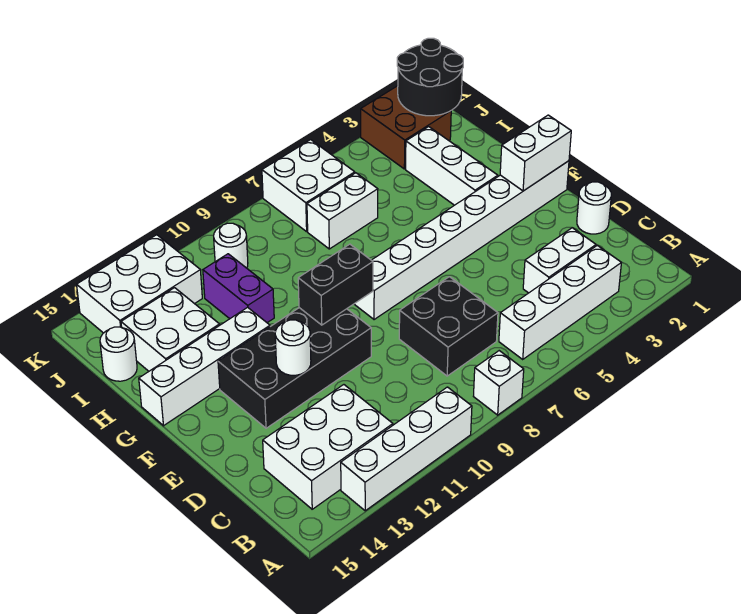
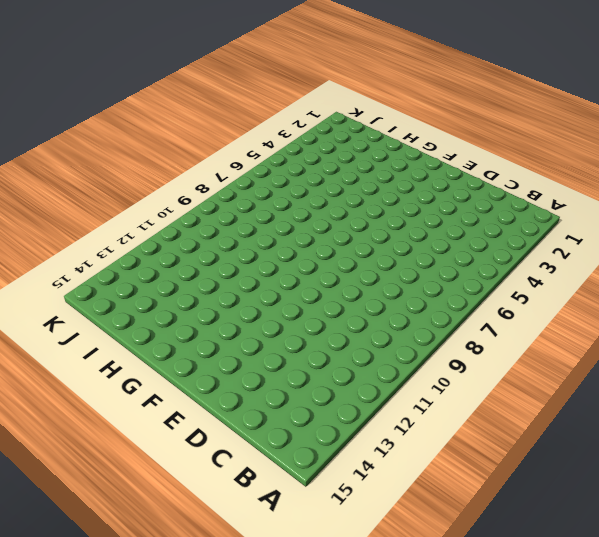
none -> white brick A8 level 1
none -> white brick A10:A13 level 1
none -> white brick B3:B6 level 1

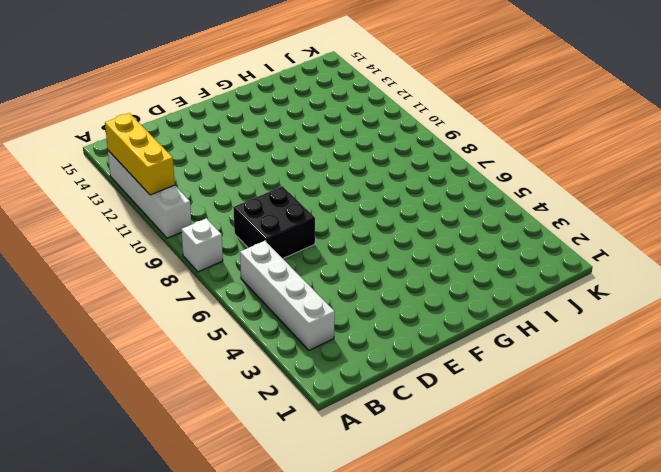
yellow brick A11:A13 level 2 -> none
none -> white brick B12:C14 level 1
none -> white brick C3:C4 level 1
none -> white round brick D1 level 1

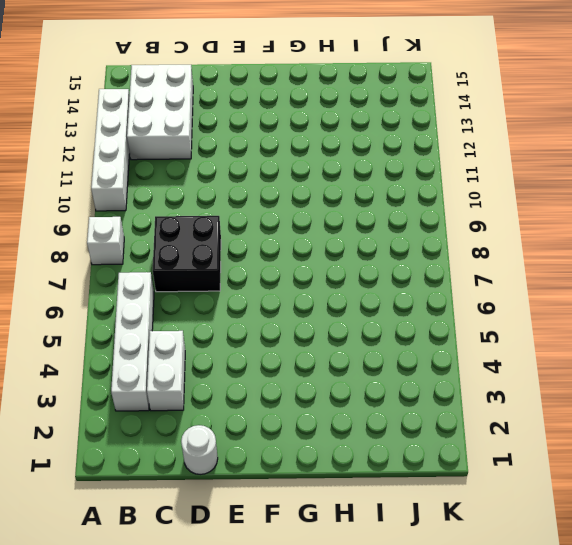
none -> black brick E10:F13 level 1
none -> white brick F1:F8 level 1
none -> white brick G3:I3 level 1

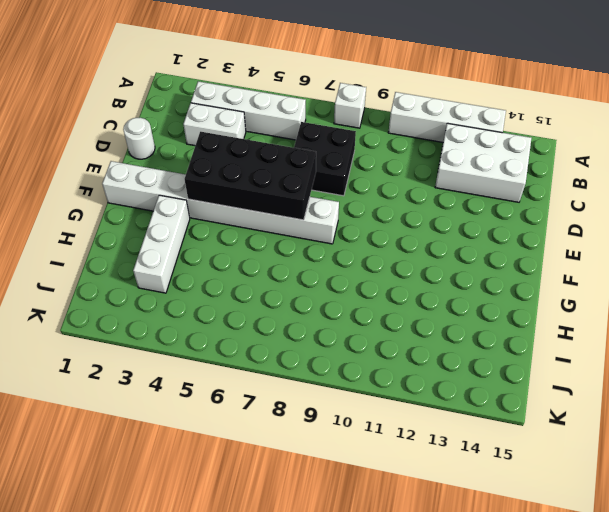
black brick E4:F7 level 2 -> black brick E10:F13 level 1
none -> white brick G12:G15 level 1
none -> purple brick H11:I11 level 1
none -> white brick H13:I14 level 1

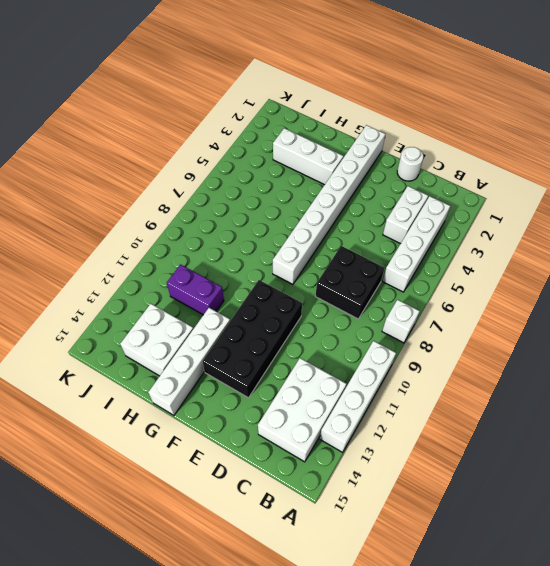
none -> white brick I6:I7 level 1
none -> white round brick I15 level 1
none -> brown brick J2:K3 level 1

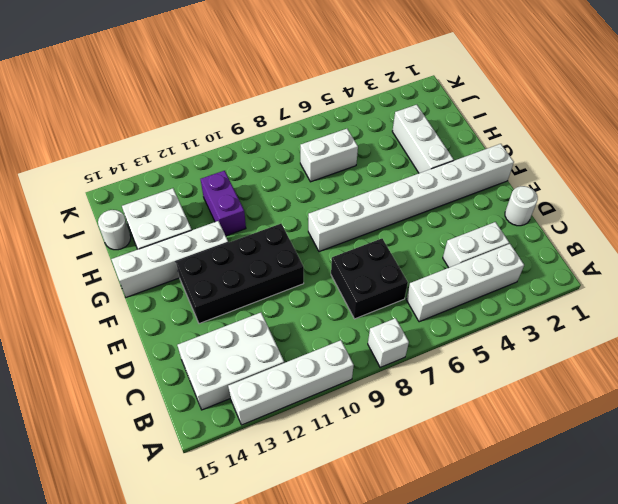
none -> brown brick J2:K3 level 1
none -> white brick J6:K7 level 1
none -> white round brick J10 level 1

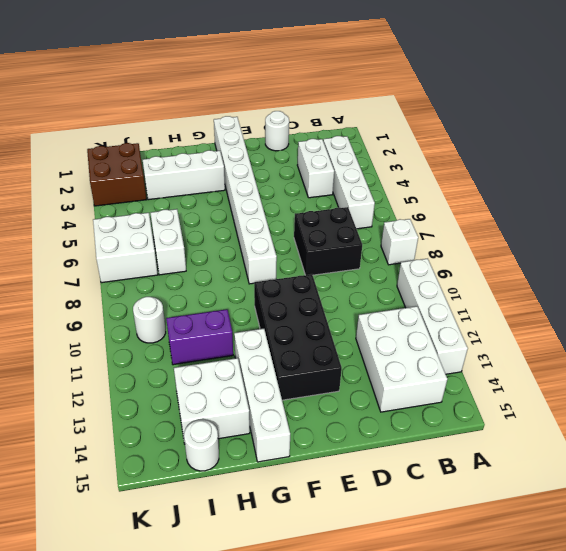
none -> white brick J12:K14 level 1
none -> white round brick E12 level 2
none -> white brick F1:F2 level 2

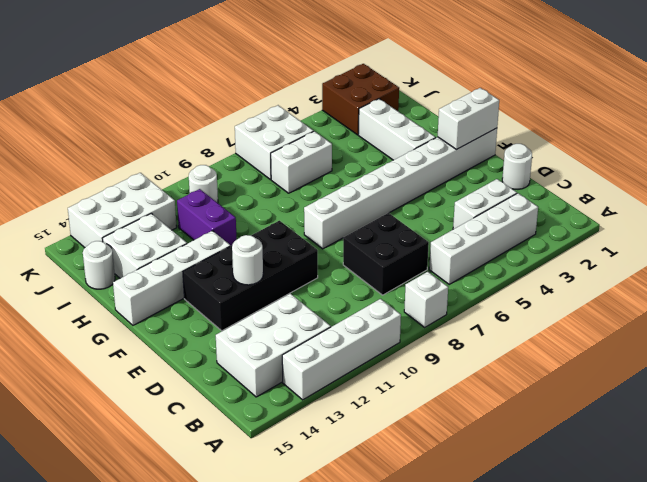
none -> black brick F9:F10 level 2
none -> black round brick J1:K2 level 2

